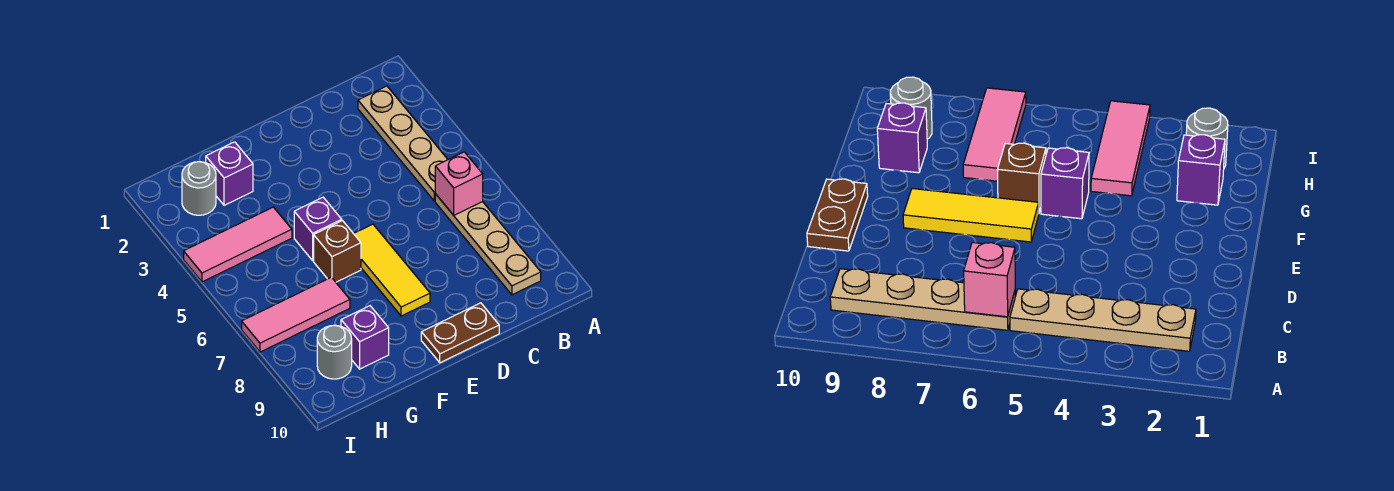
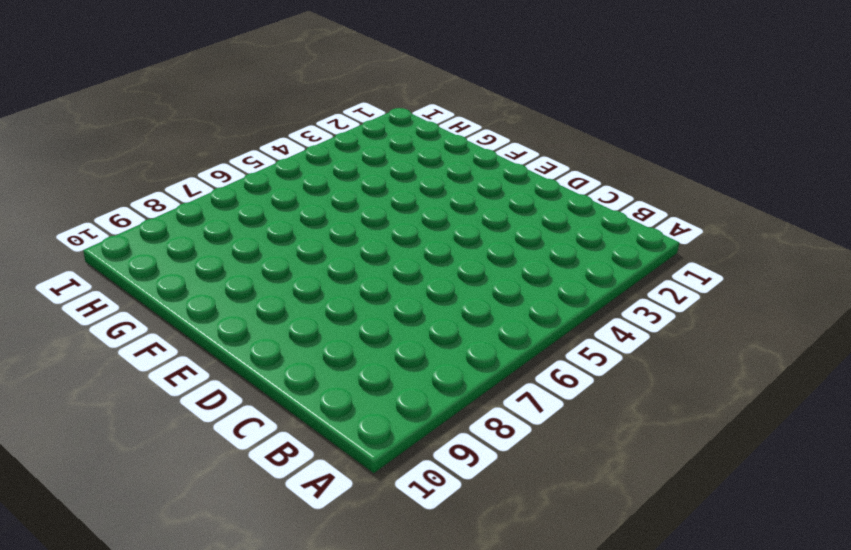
none -> tan plate B2:B5 level 1
none -> tan plate B6:B9 level 1
none -> brown plate D10:E10 level 1

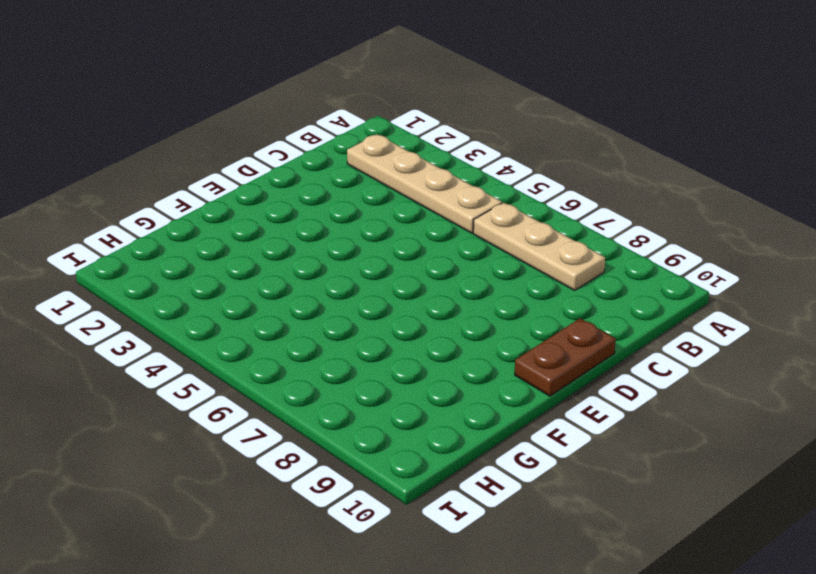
tan plate B6:B8 level 1 -> tan plate B6:B9 level 1
none -> yellow tile E6:E8 level 1
none -> purple brick F5 level 1
none -> brown brick F6 level 1

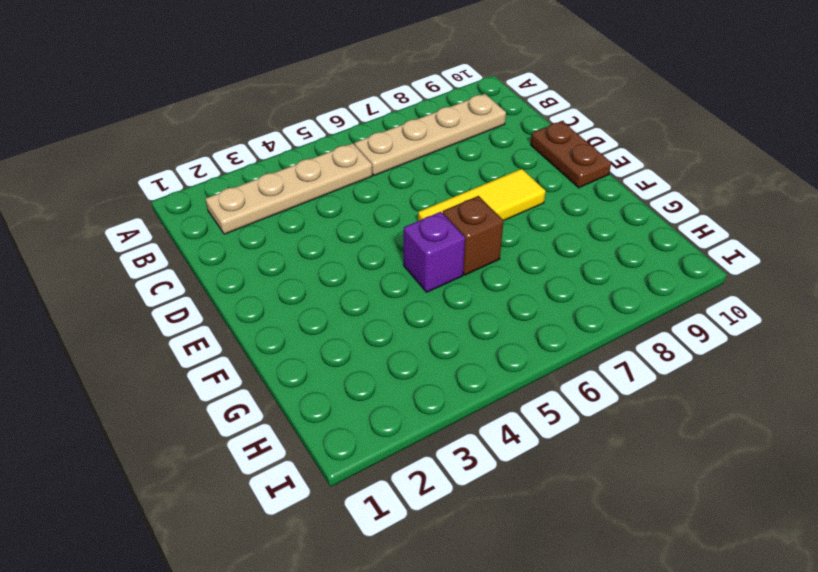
none -> purple brick G2 level 1
none -> pink tile G4:I4 level 1
none -> pink tile G7:I7 level 1

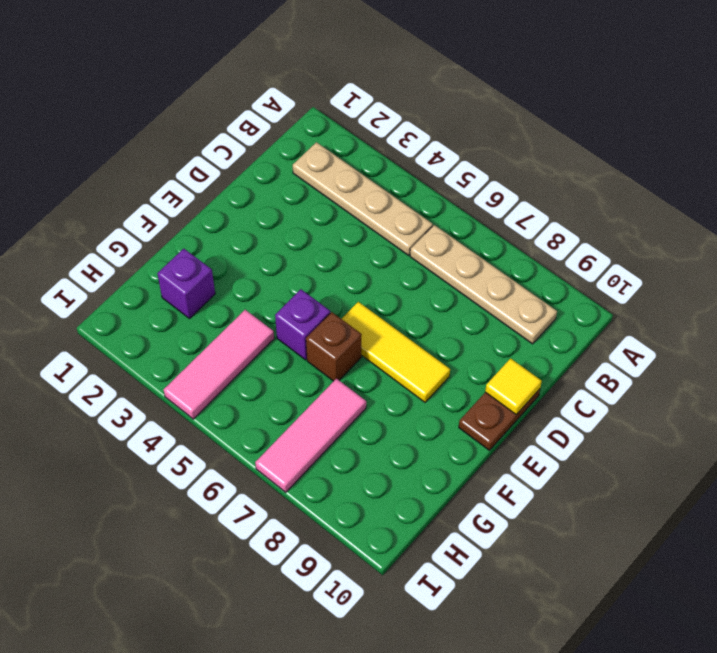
yellow tile D10 level 2 -> none
none -> purple brick G9 level 1
none -> grey round brick H2 level 1
none -> grey round brick H9 level 1

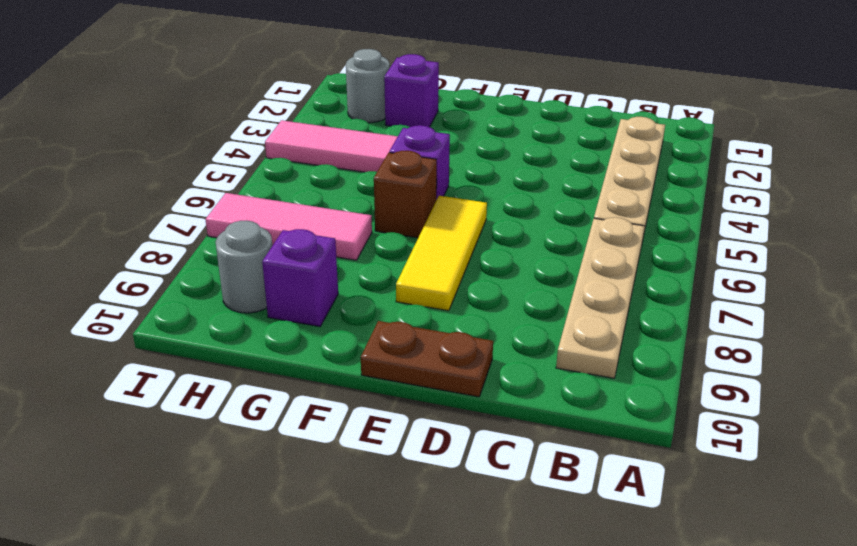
none -> pink brick B6 level 2

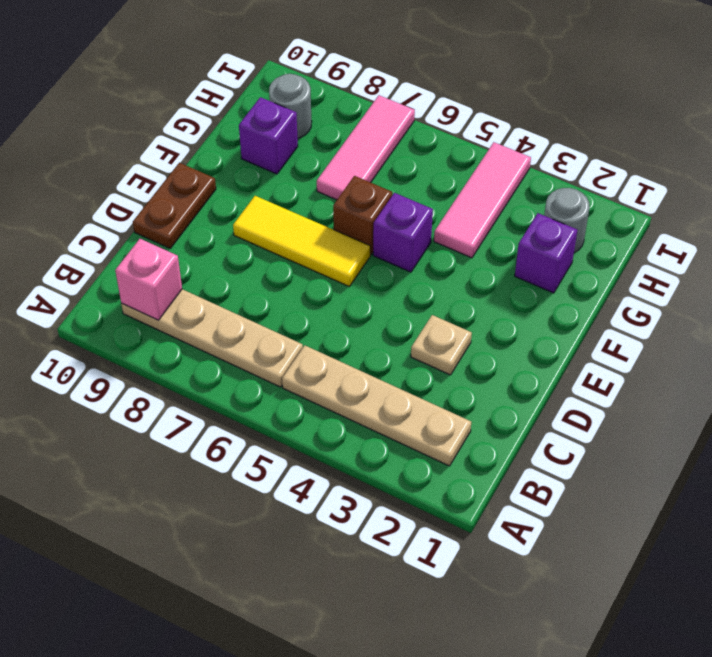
pink brick B9 level 2 -> pink brick B6 level 2
tan plate D3 level 1 -> none

